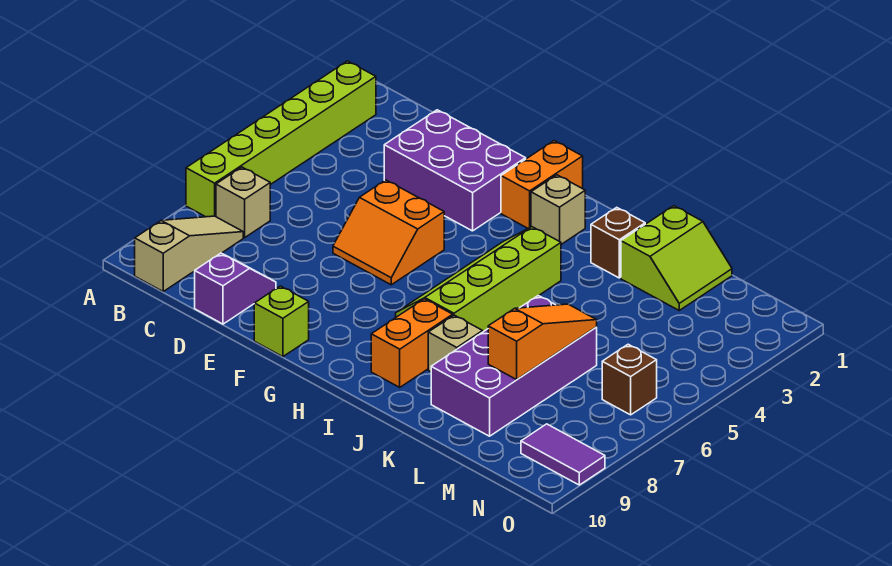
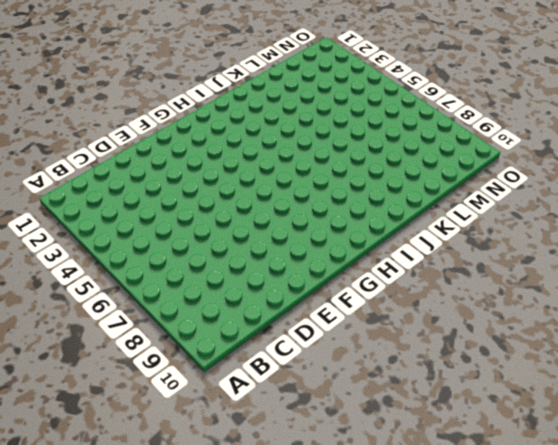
none -> lime brick A2:A7 level 1
none -> tan brick B7 level 1
none -> tan slope B8:B10 level 1 top 10

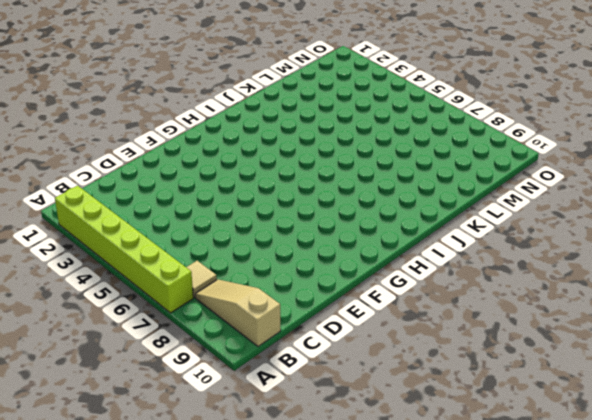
tan tile B7 level 1 -> tan brick B7 level 1
none -> purple brick D2:F3 level 1
none -> purple slope D9:D10 level 1 top 10
none -> orange slope E5:F6 level 1 top 5

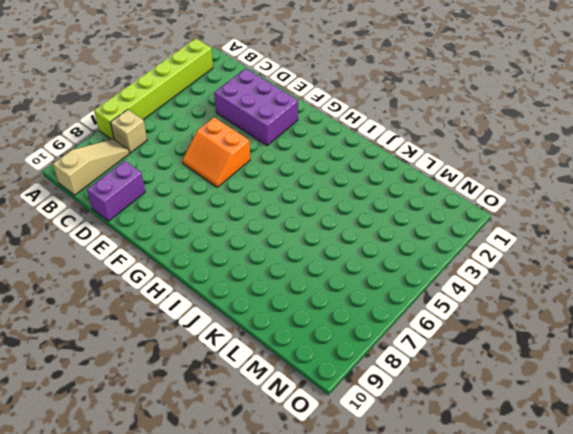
purple brick D9:D10 level 1 -> purple slope D9:D10 level 1 top 10
none -> lime brick F10 level 1
none -> orange brick G1:G2 level 1
none -> tan brick H2 level 1

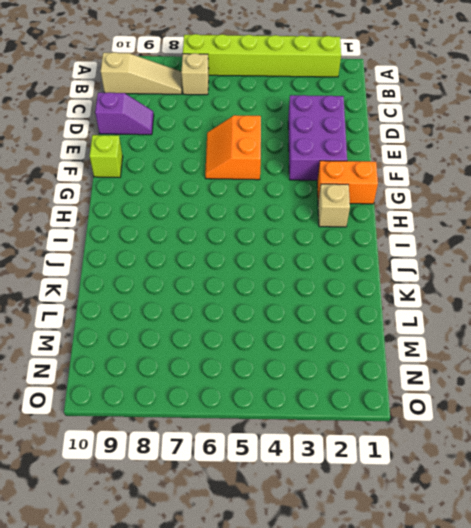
none -> lime slope H4:I7 level 1 top I
none -> orange brick I8:I9 level 1
none -> brown brick J2 level 1

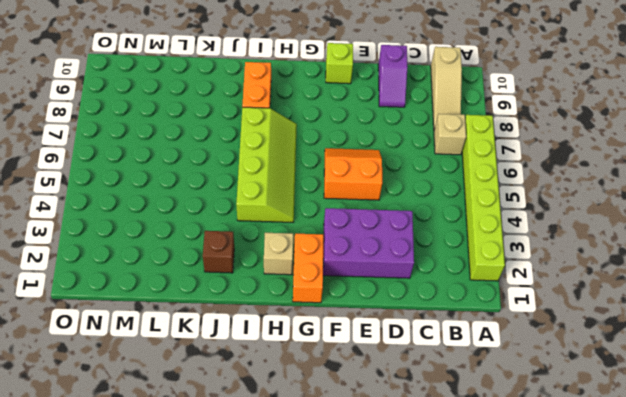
none -> tan brick J8 level 1
none -> lime slope K1:L2 level 1 top K
none -> purple brick K6:L9 level 1

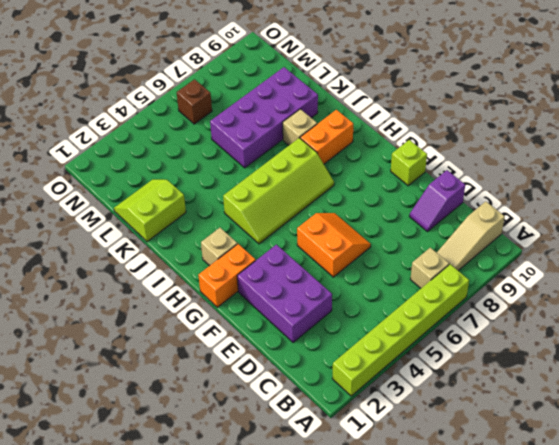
none -> brown brick J2 level 1
none -> purple tile N9:O9 level 1
none -> orange slope L6:L8 level 2 top 8

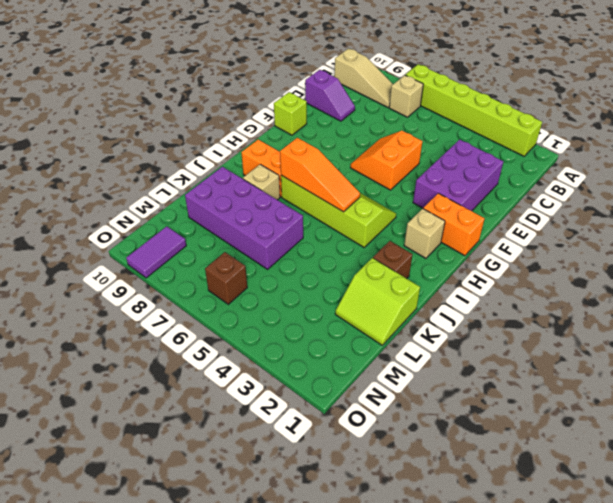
orange slope I5:I7 level 2 top 7 -> orange slope L6:L8 level 2 top 8

